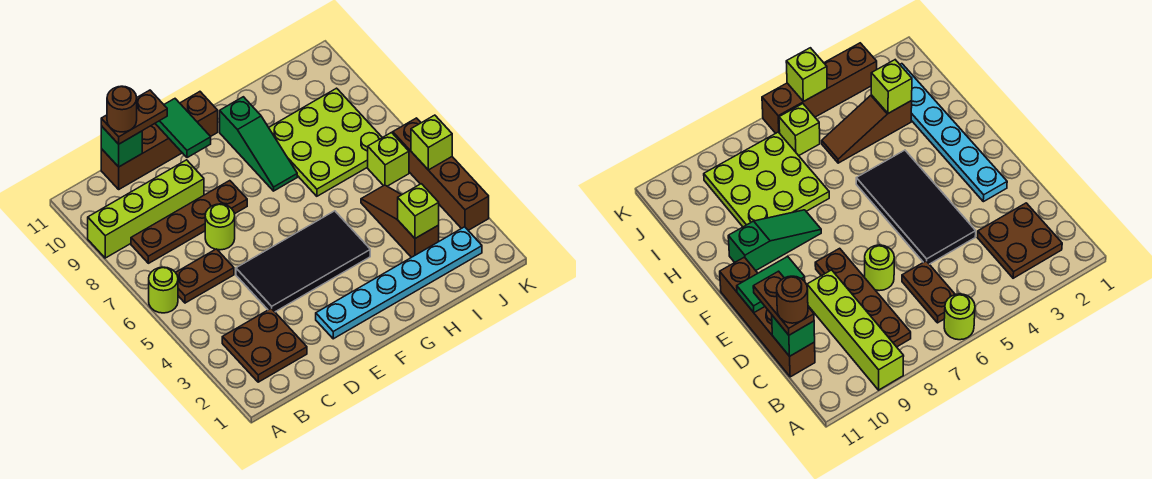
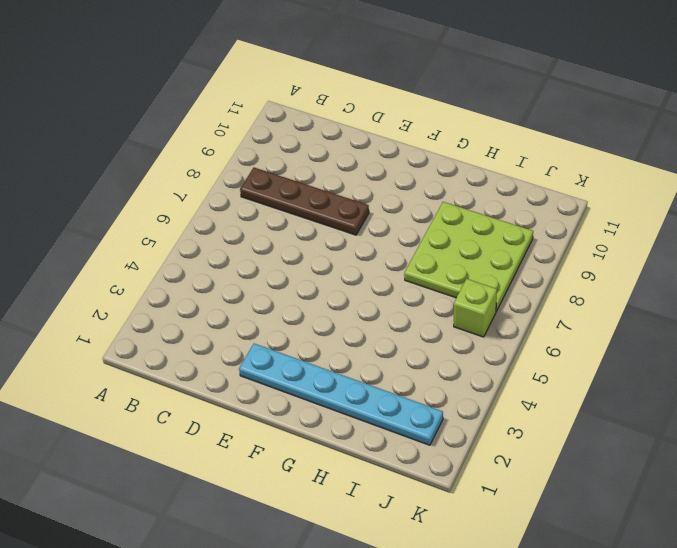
none -> lime round brick A6 level 1
none -> lime brick A9:D9 level 1
none -> brown plate B2:C3 level 1

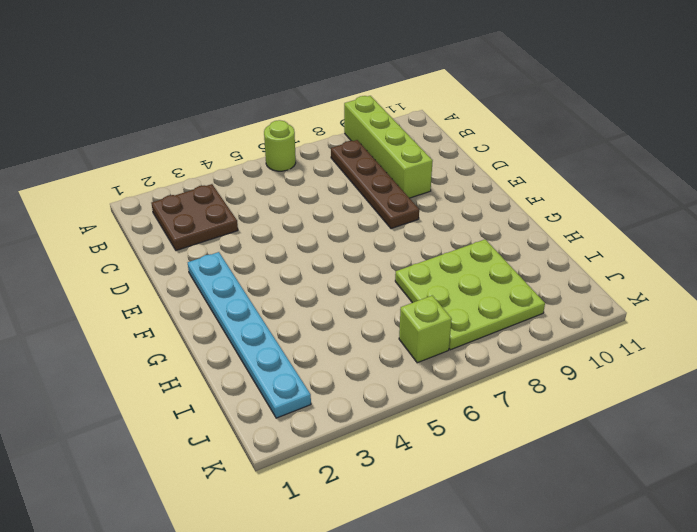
none -> brown plate B6:C6 level 1
none -> brown brick C11:F11 level 1
none -> black tile D4:G5 level 1

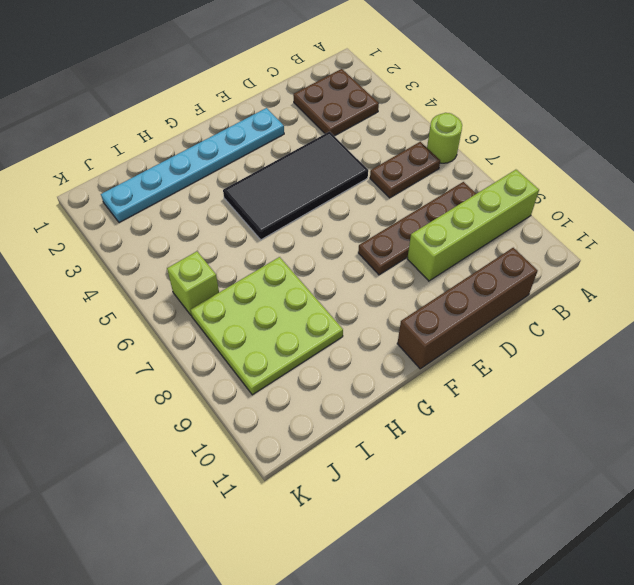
none -> lime round brick D7 level 1
none -> green slope G8:G10 level 1 top 10
none -> brown slope I3:I5 level 1 top 3

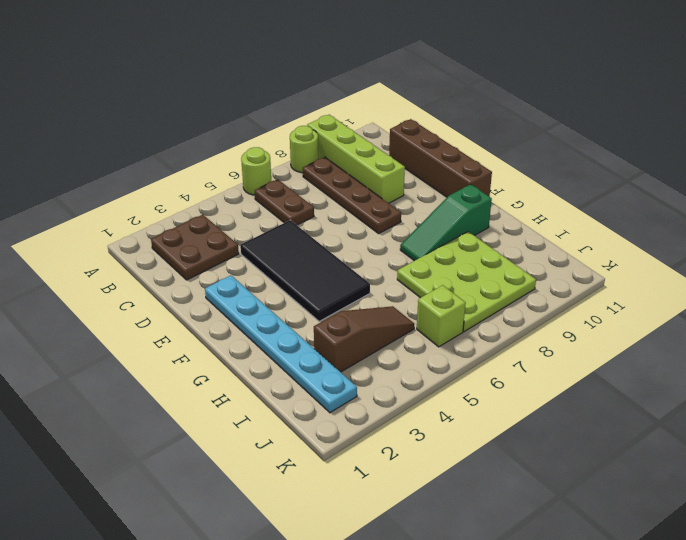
lime round brick A8 level 1 -> lime round brick D7 level 1
none -> brown brick K3:K6 level 1
none -> green brick C11 level 2
none -> green tile E10:E11 level 2

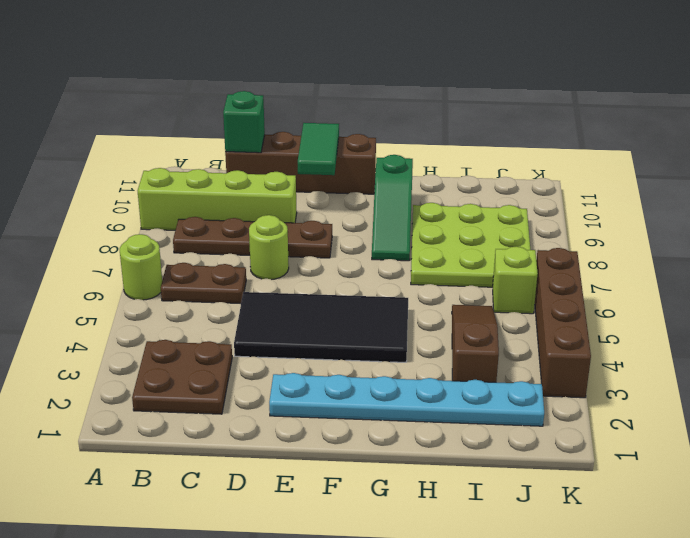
none -> lime brick I3 level 2
none -> lime brick K5 level 2
none -> brown plate C11:D11 level 3

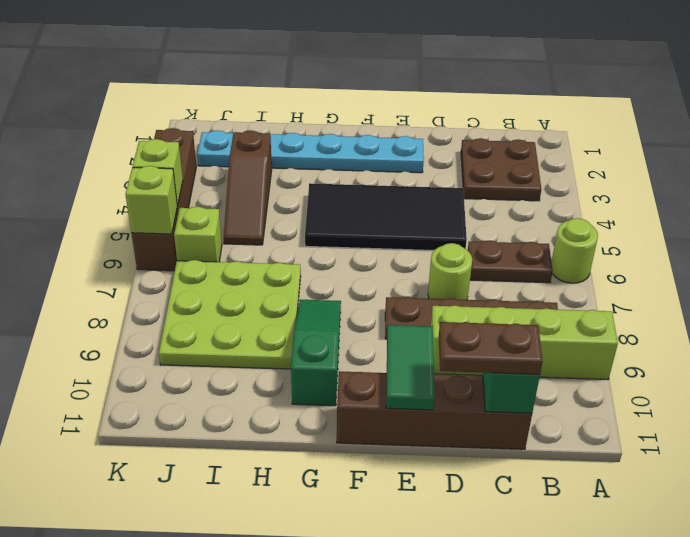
lime brick K6 level 2 -> lime brick I3 level 2
none -> brown round brick C11 level 4

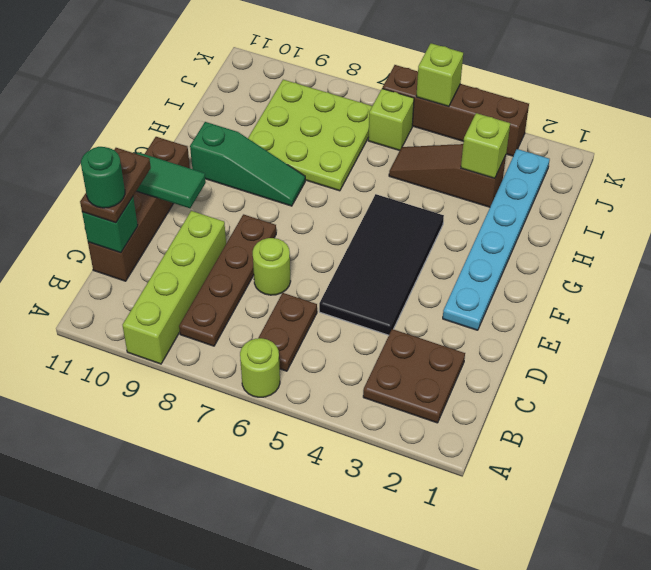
green round brick C11 level 4 -> brown round brick C11 level 4

